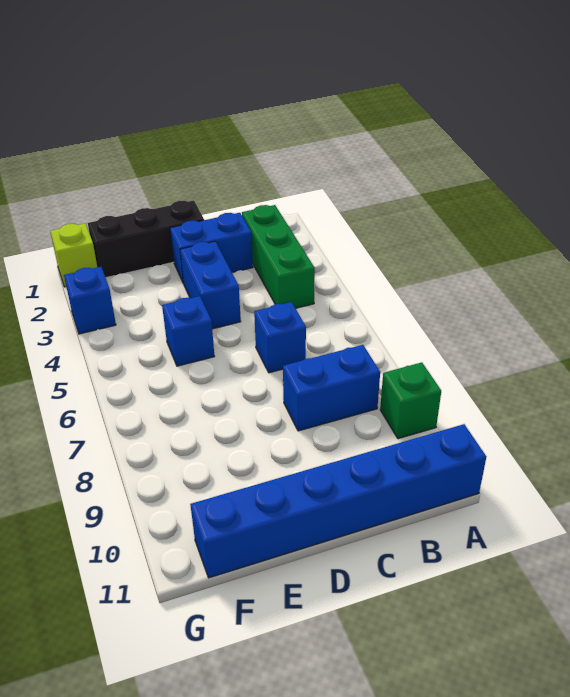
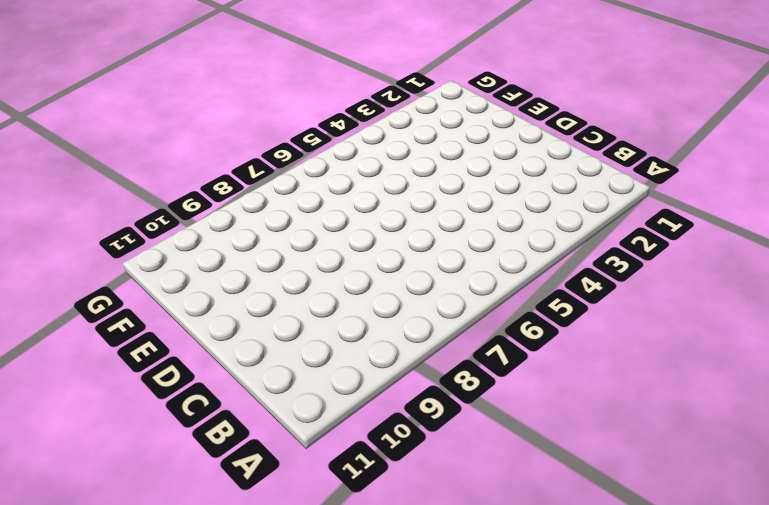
none -> green brick A9 level 1
none -> blue brick A11:F11 level 1

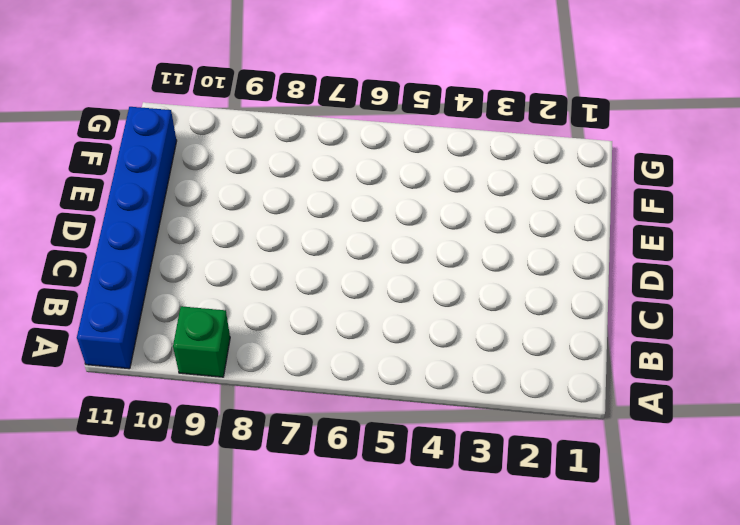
none -> green brick B2:B4 level 1
none -> blue brick B8:C8 level 1

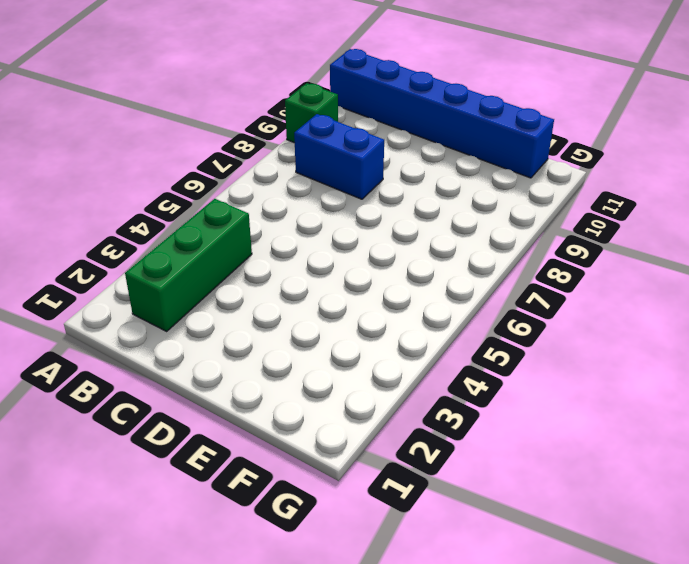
none -> blue brick C2:D2 level 1
none -> blue brick C6 level 1

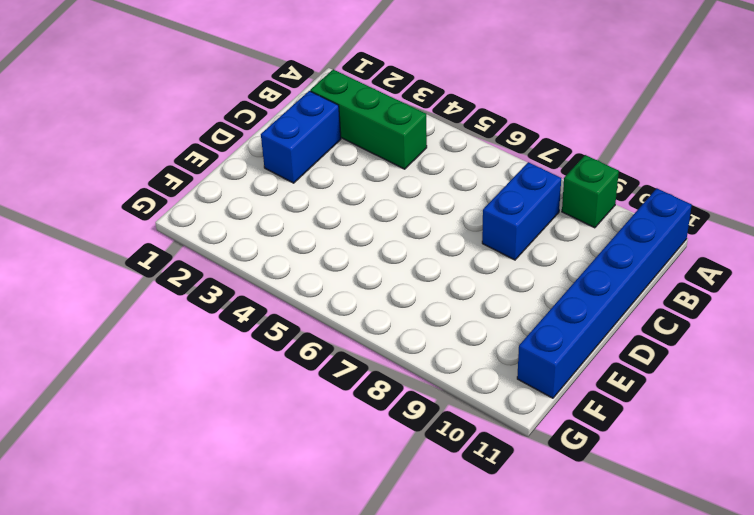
none -> blue brick C6 level 1
none -> black brick D1:F1 level 1

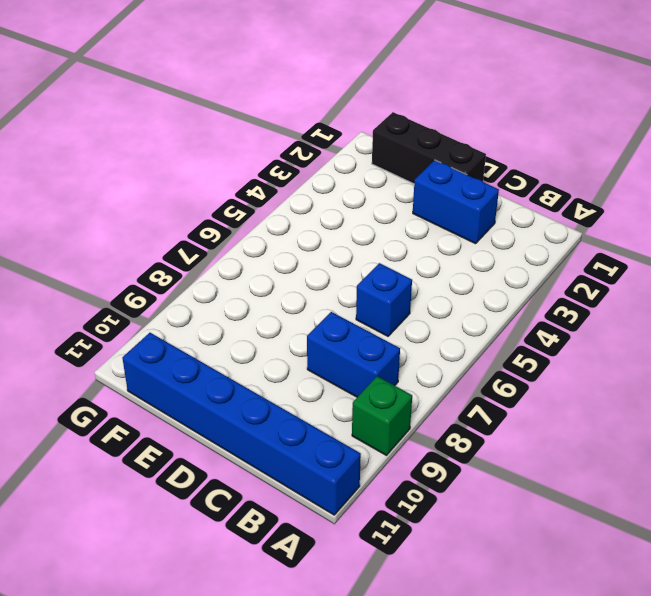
none -> green brick B2:B4 level 1
none -> blue brick D3:D4 level 1

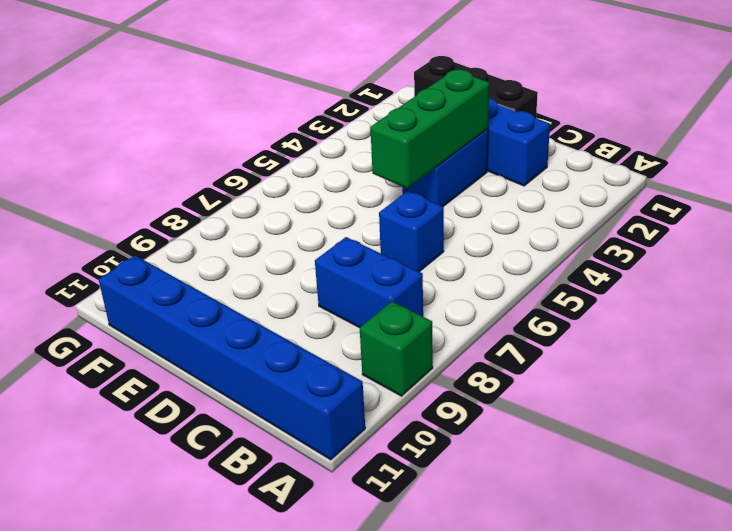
green brick D3:D5 level 2 -> green brick B2:B4 level 1
none -> blue brick E5 level 1
none -> lime brick G1 level 1

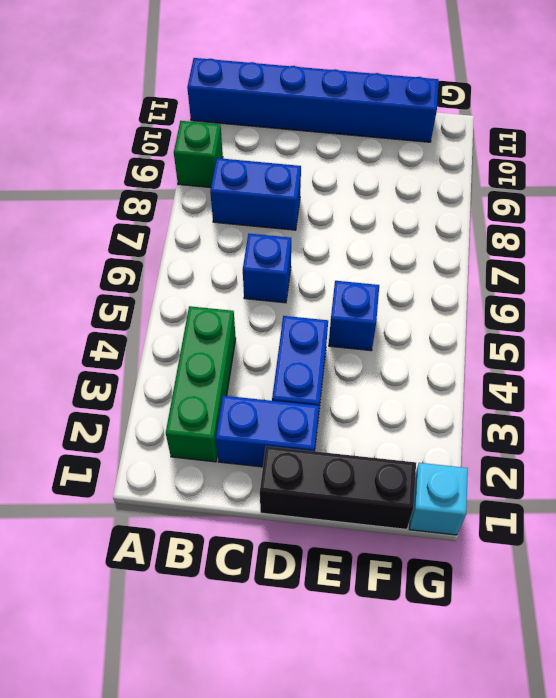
cyan brick G1 level 1 -> lime brick G1 level 1
none -> blue brick G3 level 1

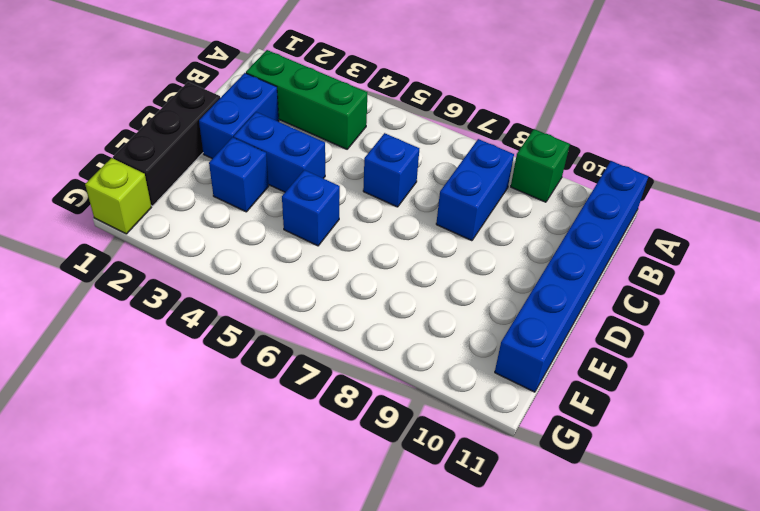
blue brick E3 level 1 -> blue brick G3 level 1

